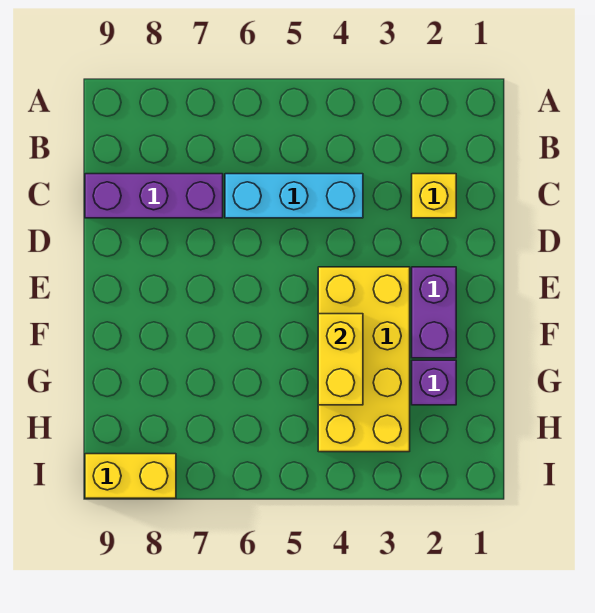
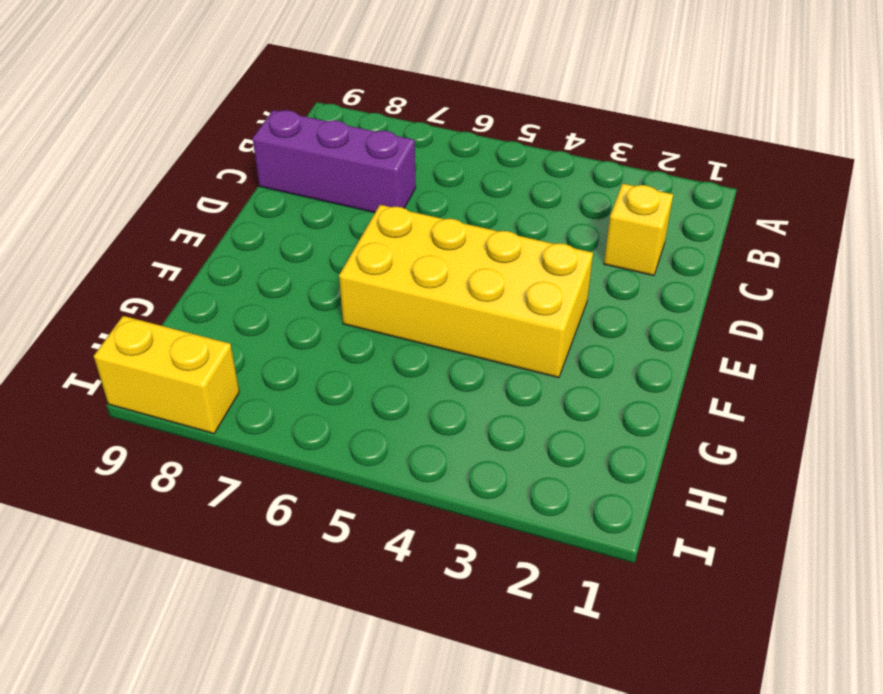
yellow brick E3:F6 level 1 -> yellow brick E3:H4 level 1
none -> cyan brick C4:C6 level 1
none -> purple brick E2:F2 level 1

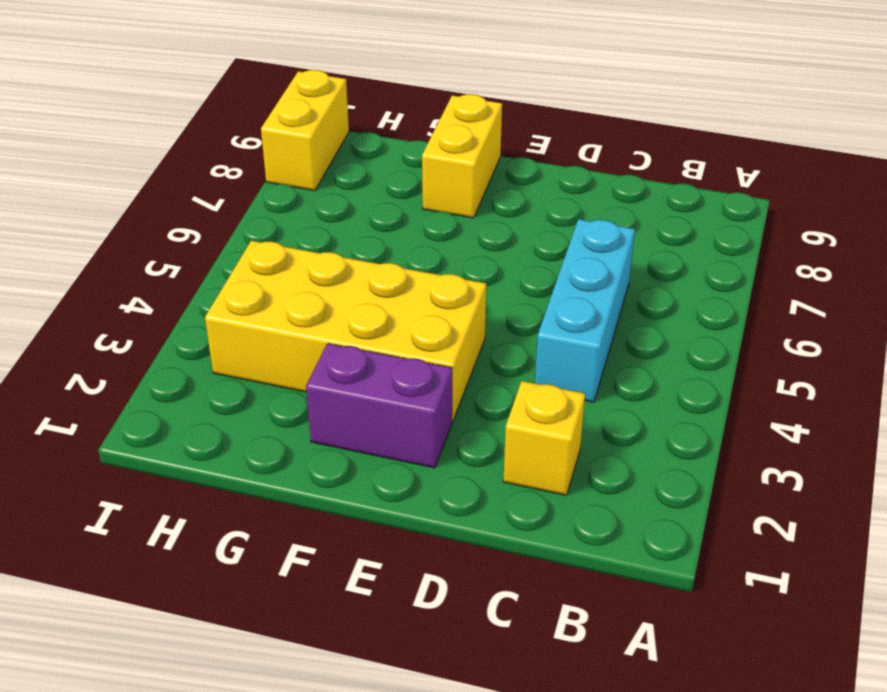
yellow brick F8:F9 level 1 -> yellow brick F4:G4 level 2
none -> purple brick C7:C9 level 1
none -> purple brick G2 level 1

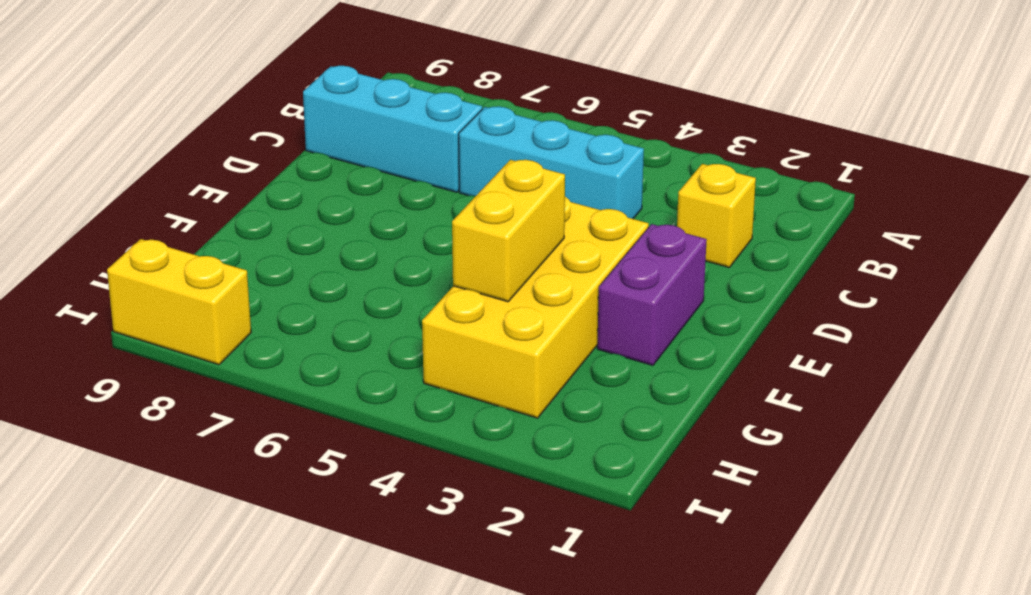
cyan brick C7:C9 level 1 -> purple brick C7:C9 level 1
none -> purple brick G2 level 1

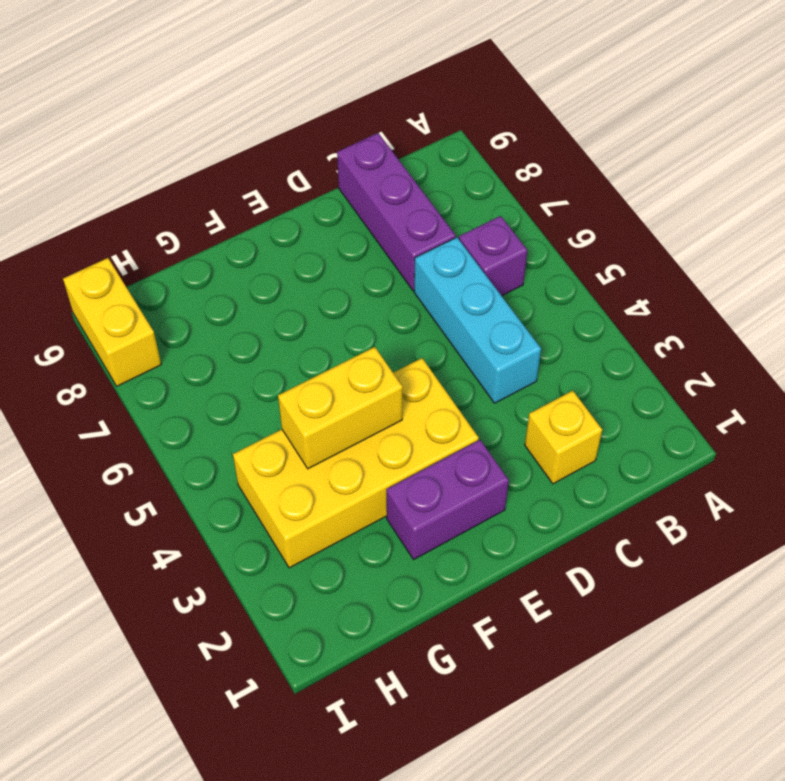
purple brick B6 level 1 -> purple brick G2 level 1

